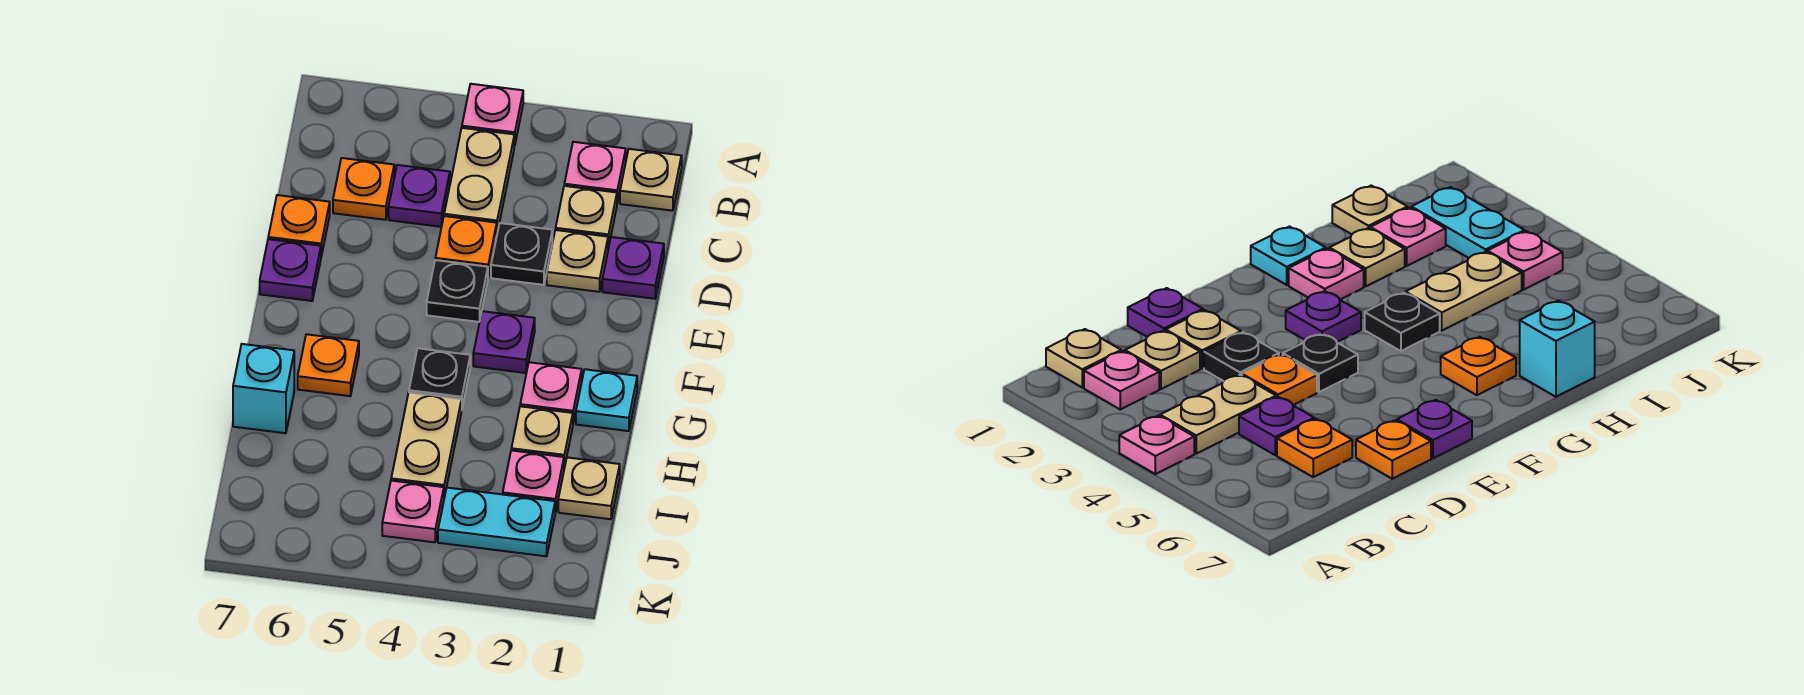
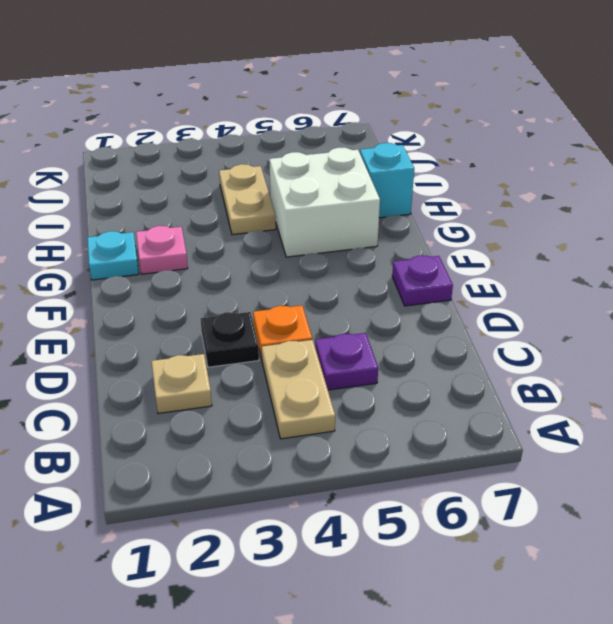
white brick G5:H6 level 1 -> orange plate G6 level 1
none -> pink plate A4 level 1
none -> tan plate B1 level 1
none -> pink plate B2 level 1

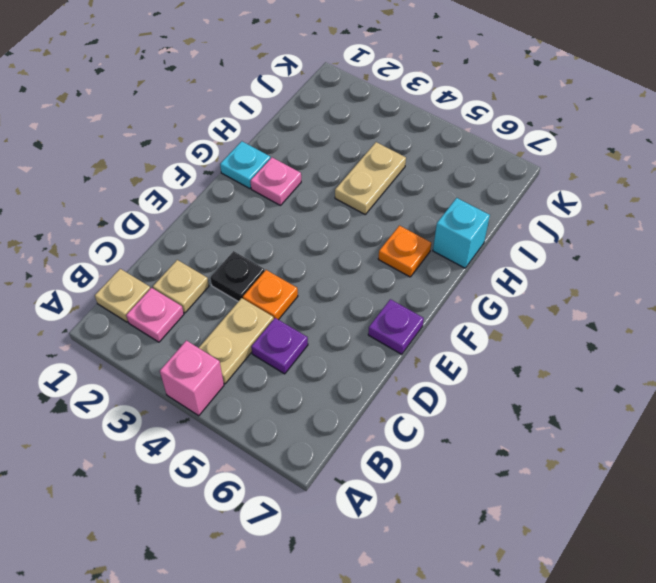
pink brick A4 level 1 -> pink plate A4 level 1
none -> orange plate C6 level 1
none -> purple plate D1 level 1
none -> tan plate D2 level 1

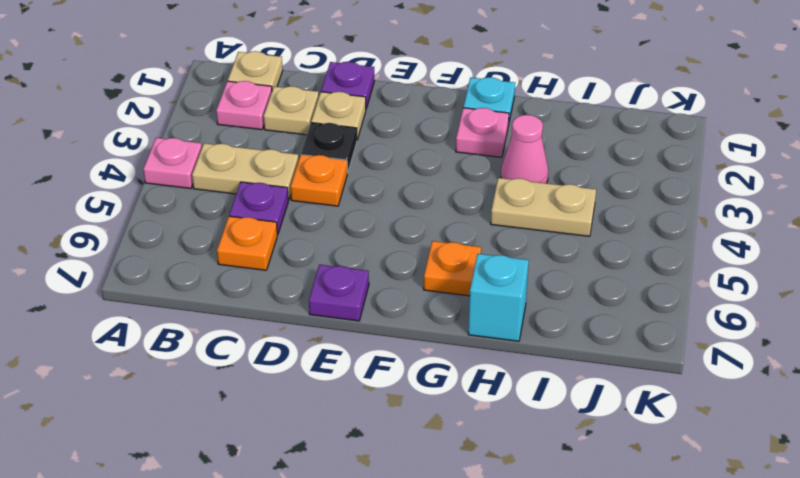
pink cone H3 level 1 -> none
none -> orange plate D7 level 1
none -> black plate E4 level 1
none -> purple plate F3 level 1

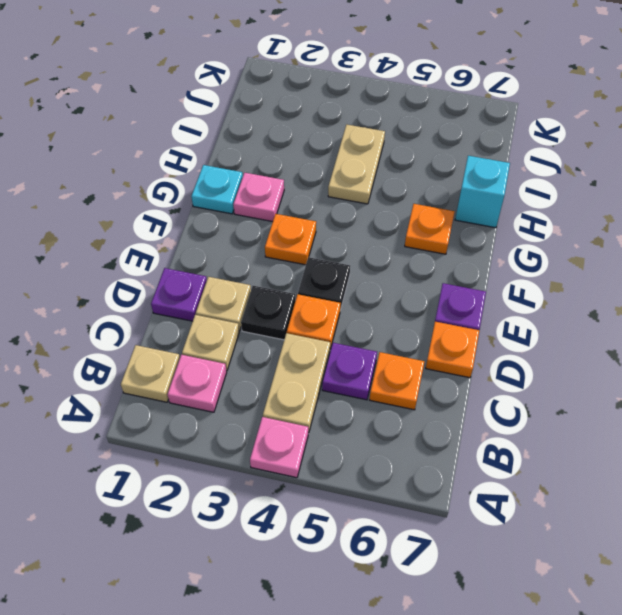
orange plate F3 level 1 -> purple plate F3 level 1
none -> black plate G4 level 1
none -> tan plate H2 level 1
none -> tan plate I1 level 1

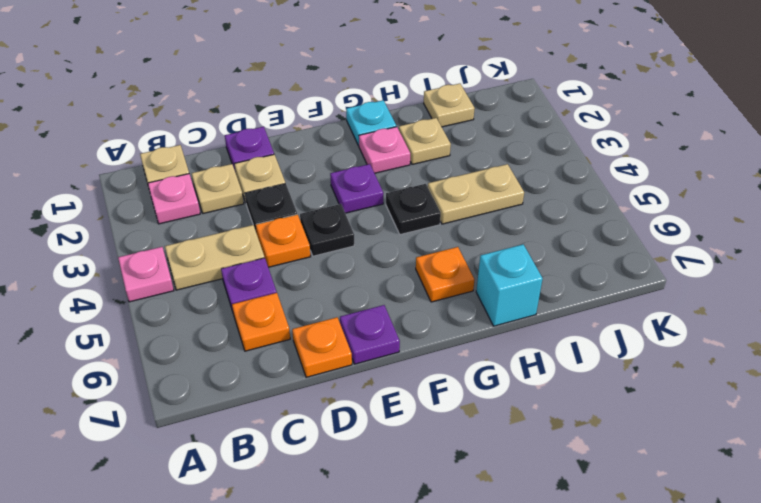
none -> pink plate I2 level 1
none -> cyan plate J2:J3 level 1
none -> pink plate J4 level 1

